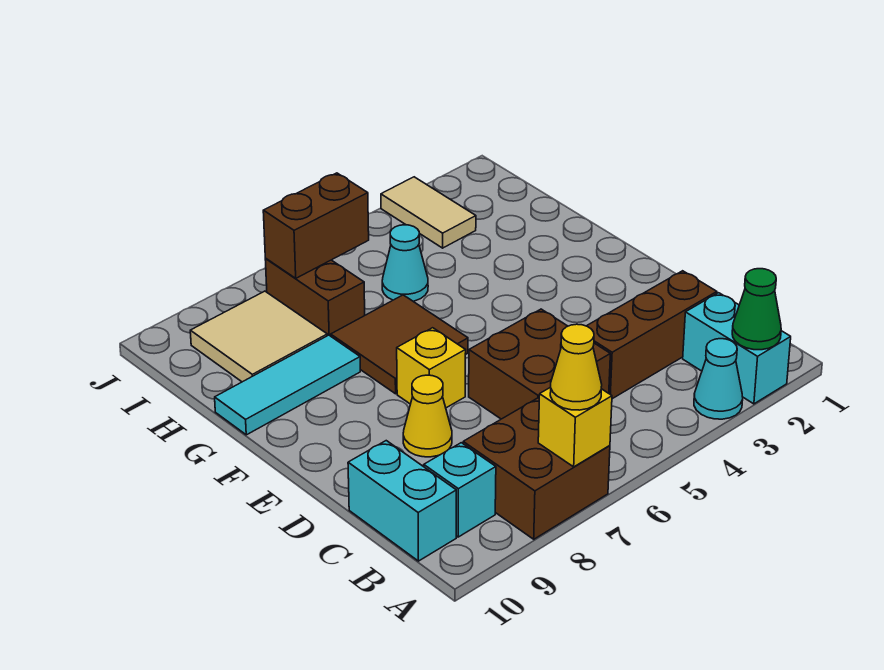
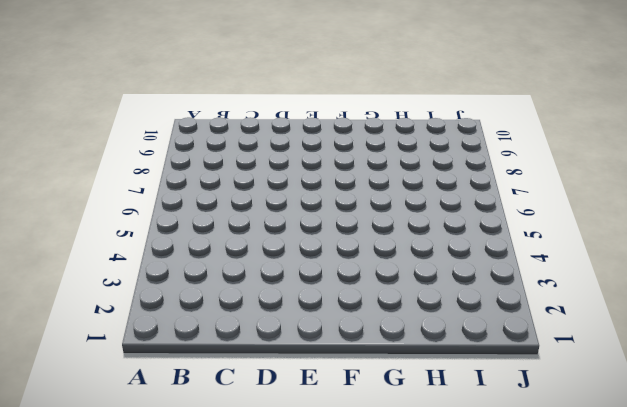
none -> cyan brick A2:B2 level 1
none -> cyan cone A3 level 1
none -> brown brick A7:B8 level 1

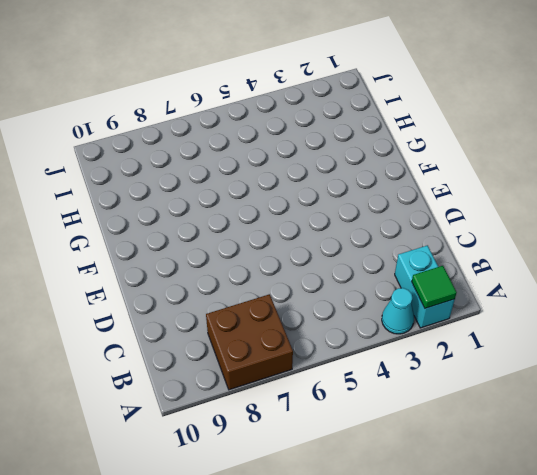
green tile A2 level 2 -> green cone A2 level 2
none -> cyan brick B9 level 1
none -> cyan brick B10:C10 level 1
none -> brown brick C2:C4 level 1

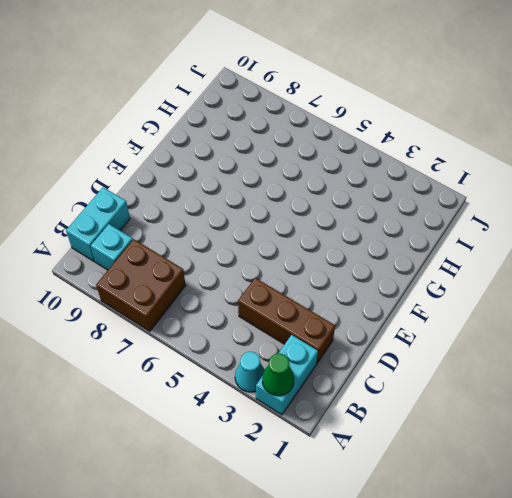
none -> brown brick C5:D6 level 1
none -> yellow cone D8 level 1
none -> yellow brick E7 level 1

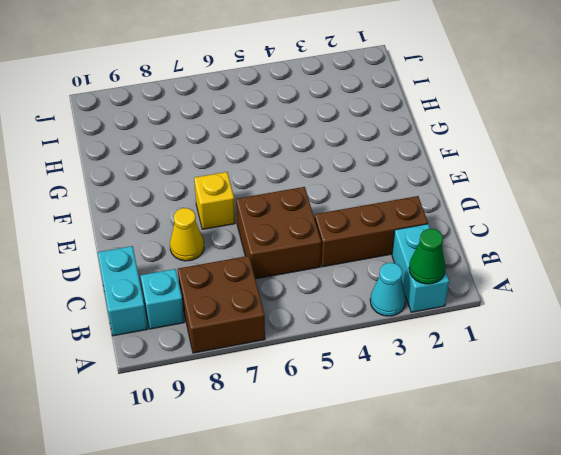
none -> brown tile F6:G7 level 1
none -> cyan tile G8:G10 level 1
none -> cyan cone H5 level 1

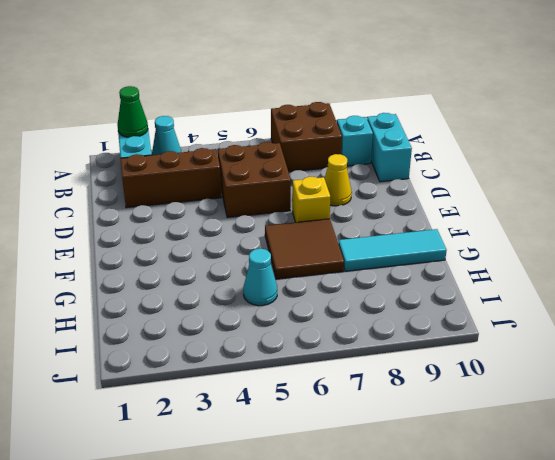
none -> brown brick H7:I7 level 1
none -> tan tile H8:I9 level 1
none -> tan tile I3:J3 level 1

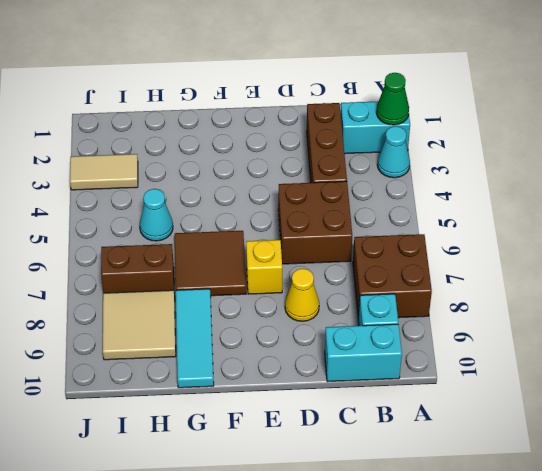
none -> yellow brick A7 level 2
none -> brown brick I6:I7 level 2
none -> yellow cone A7 level 3

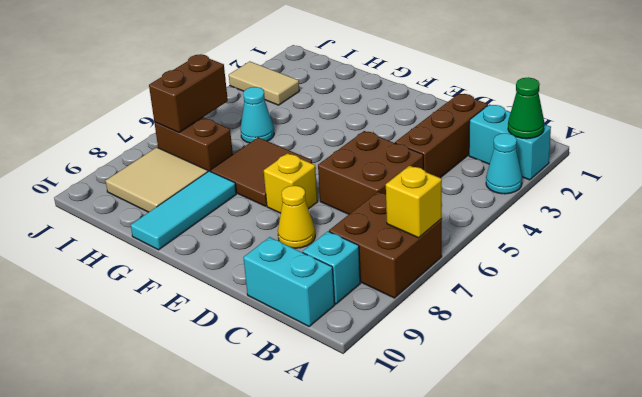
none -> yellow cone A7 level 3

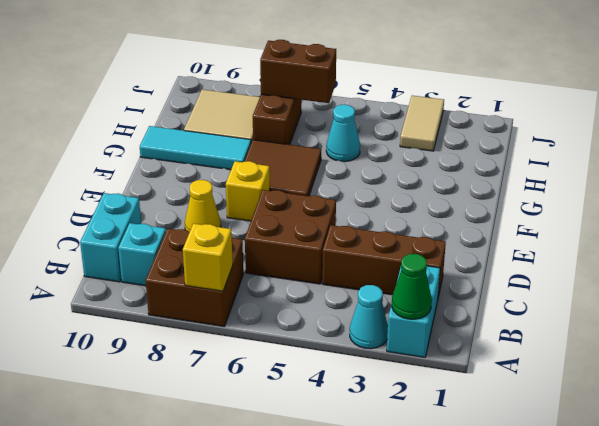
none -> yellow cone A7 level 3

